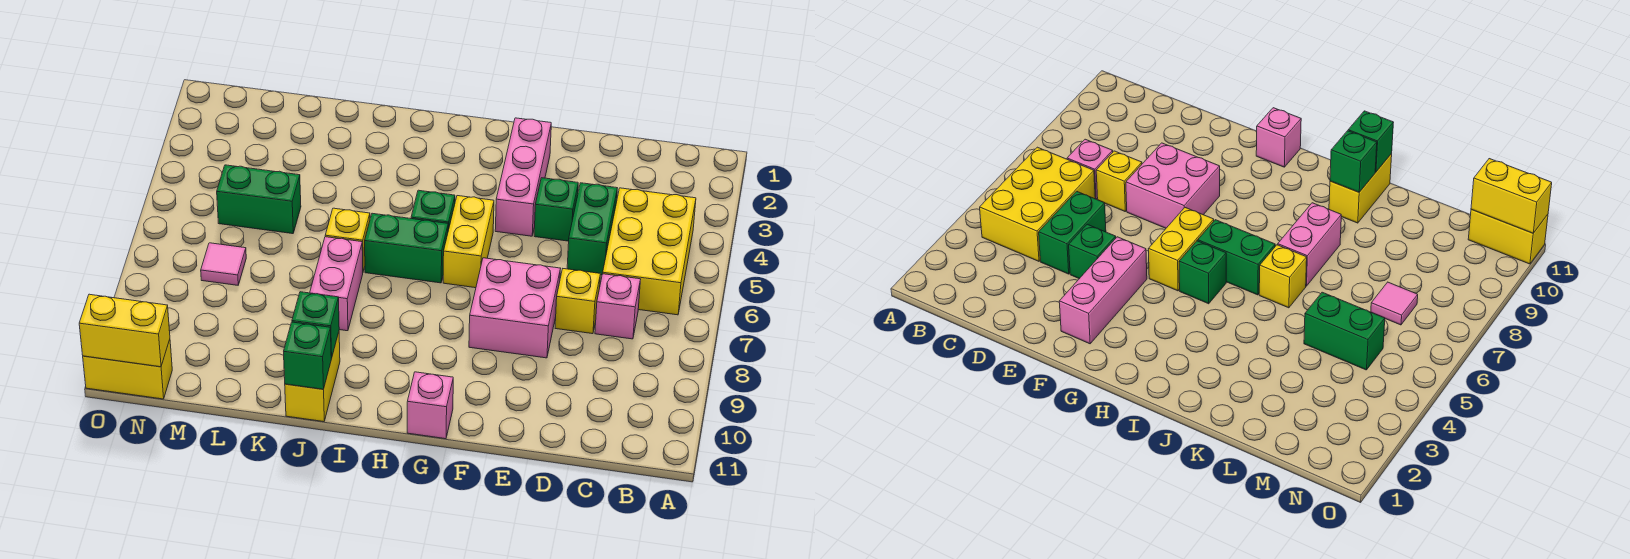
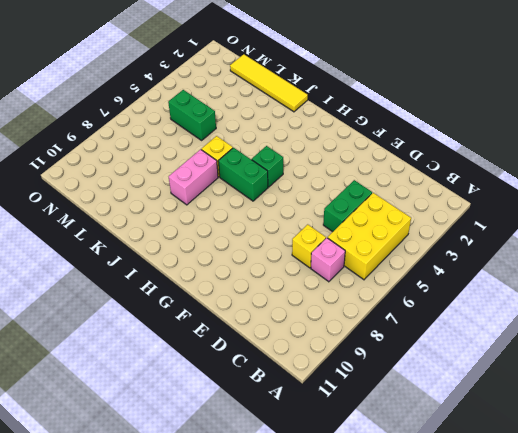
yellow tile J1:M1 level 1 -> none
none -> green brick E4 level 1
none -> pink brick E7:F8 level 1
none -> pink brick F2:F4 level 1

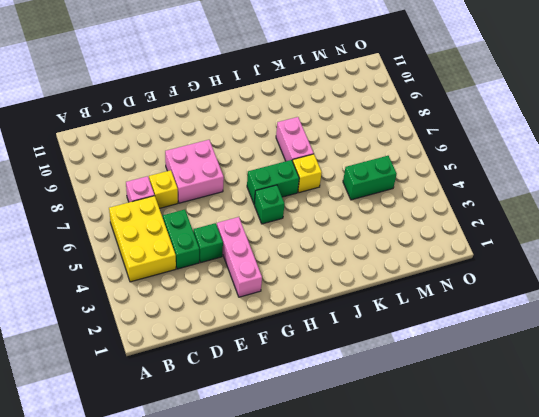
none -> yellow brick G5:G6 level 1
none -> pink brick G11 level 1
none -> yellow brick J10:J11 level 1

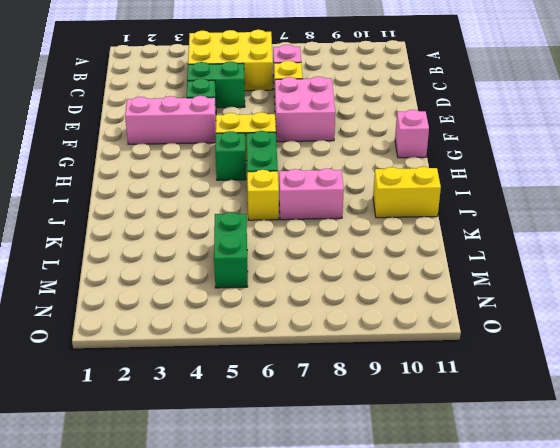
none -> pink tile M7 level 1
none -> yellow brick N11:O11 level 1
none -> green brick J10 level 2

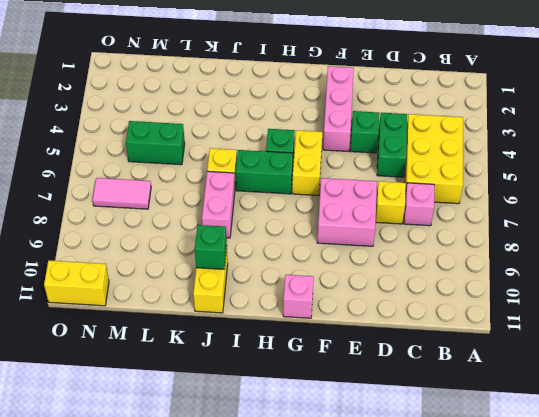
pink tile M7:N7 level 1 -> pink tile M7 level 1
none -> green brick J11 level 2
none -> yellow brick N11:O11 level 2

